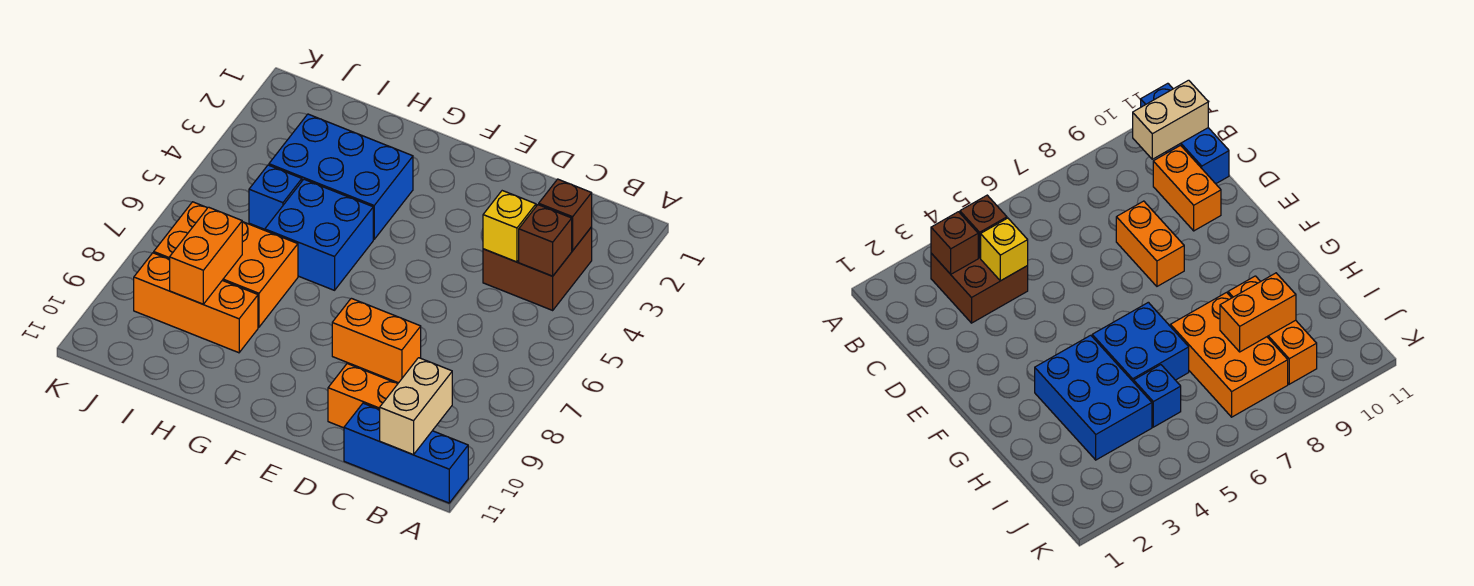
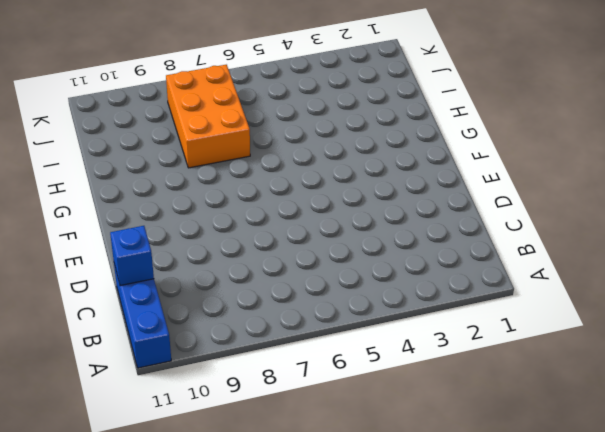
blue brick C11 level 2 -> blue brick I5 level 1
none -> brown brick B3:C4 level 1
none -> orange brick C10:D10 level 1
none -> orange brick D8:E8 level 1

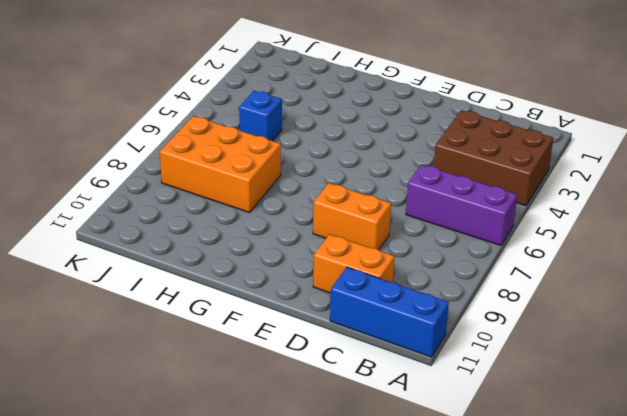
brown brick A3:C4 level 1 -> brown brick B3:C4 level 1
purple brick A6:C6 level 1 -> none
none -> blue brick G3:I4 level 1
none -> blue brick G5:H6 level 1
none -> orange brick H9:J9 level 1

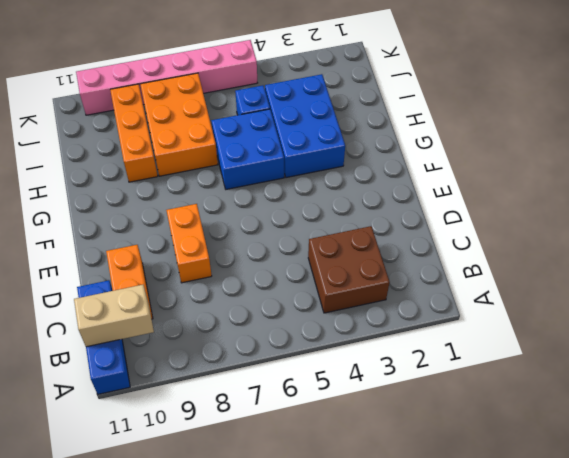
pink brick K5:K10 level 1 -> none
none -> brown brick B3 level 2
none -> brown brick B4 level 2
none -> yellow brick C4 level 2

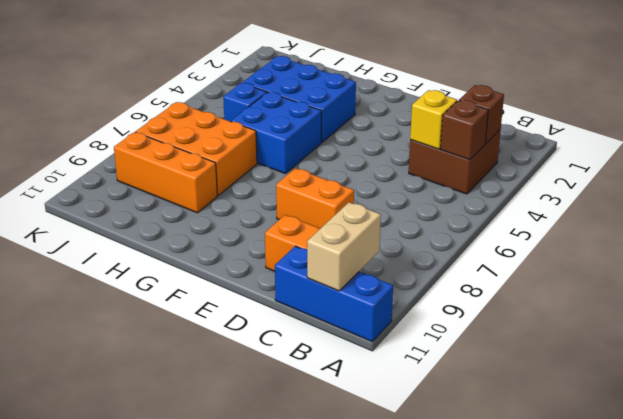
none -> orange brick I8:I9 level 2

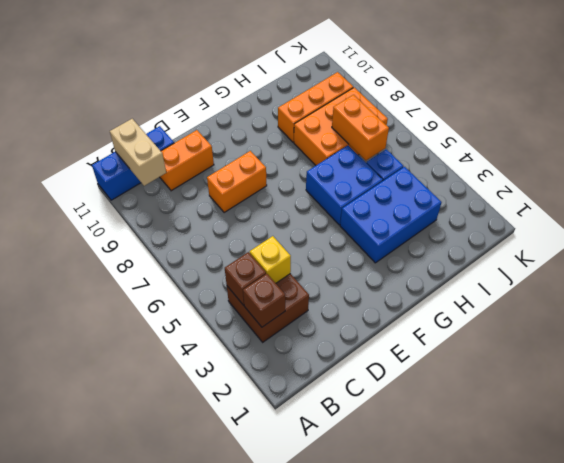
orange brick I6:I7 level 2 -> orange brick I8:I9 level 2

